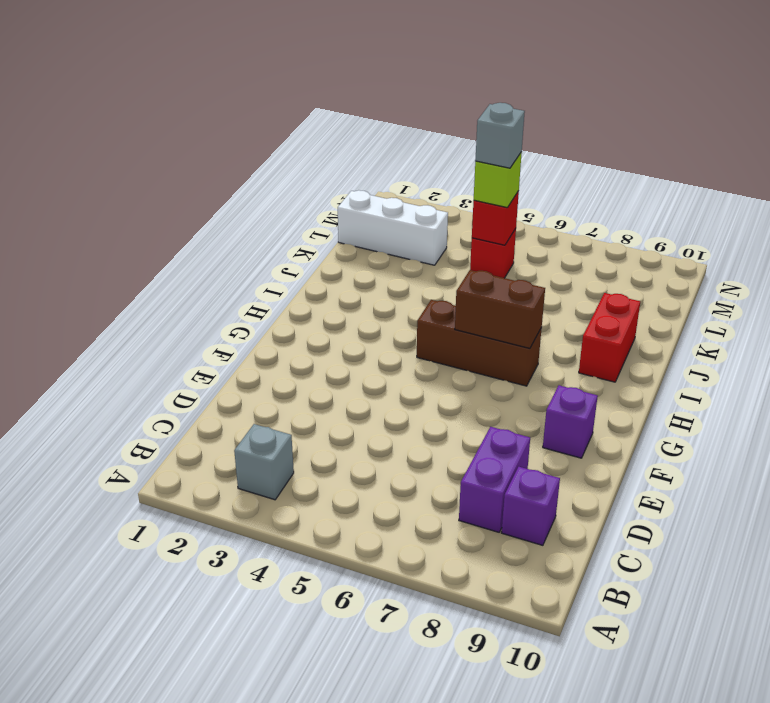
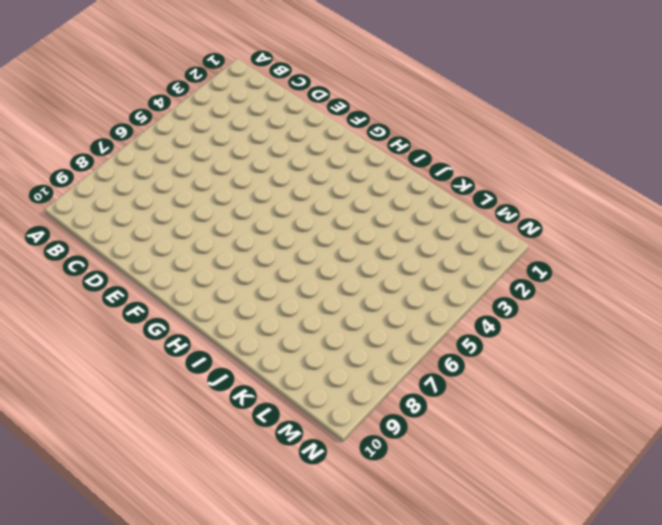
none -> grey brick B3 level 1
none -> purple brick C8:D8 level 1
none -> purple brick C9 level 1

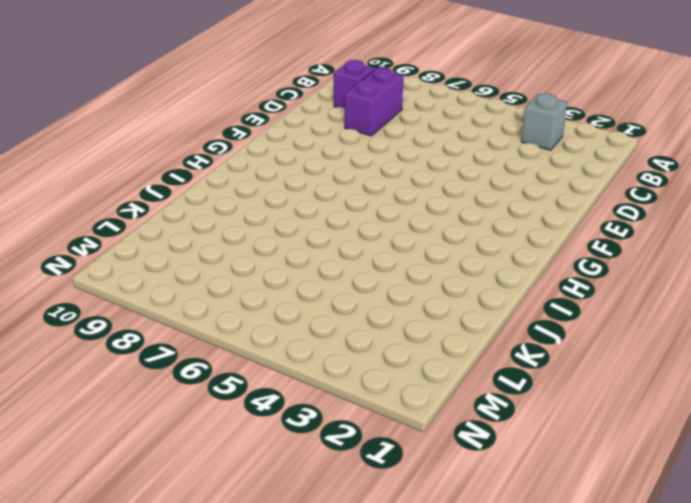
none -> purple brick F9 level 1
none -> brown brick H5:H7 level 1
none -> red brick I9:J9 level 1

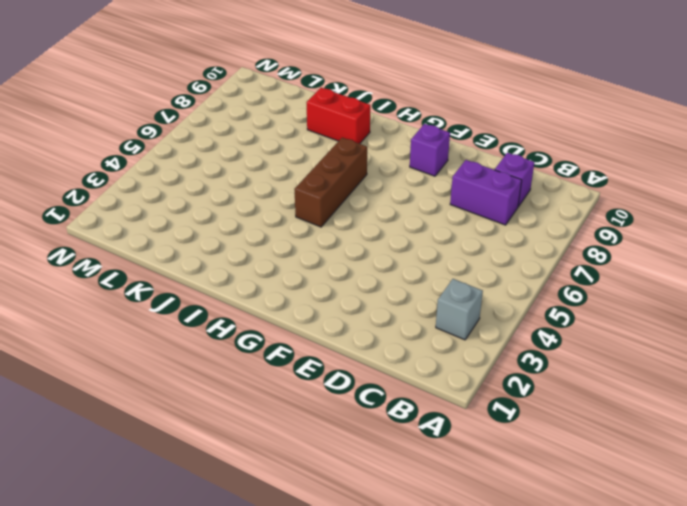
none -> white brick L1:L3 level 1
none -> red brick L5 level 1
none -> brown brick H6:H7 level 2

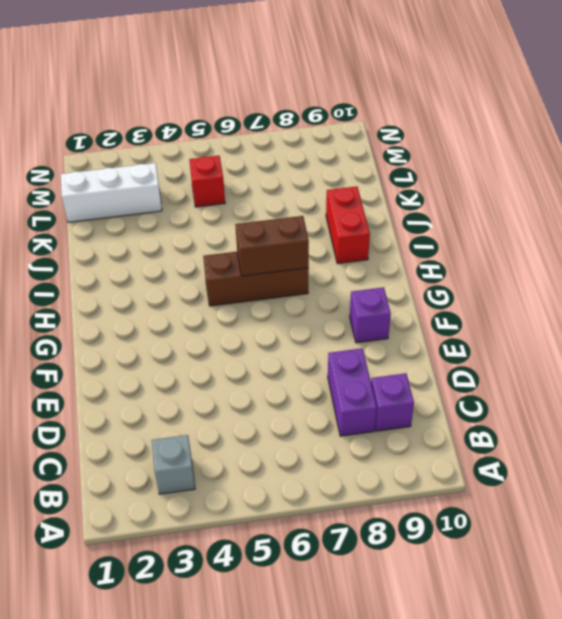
none -> red brick L5 level 2
none -> lime brick L5 level 3
none -> grey brick L5 level 4

